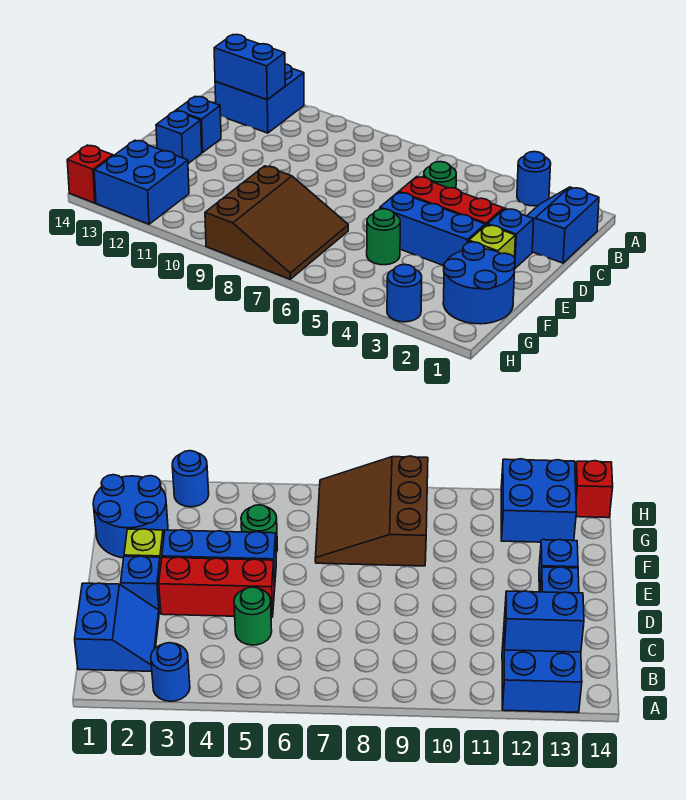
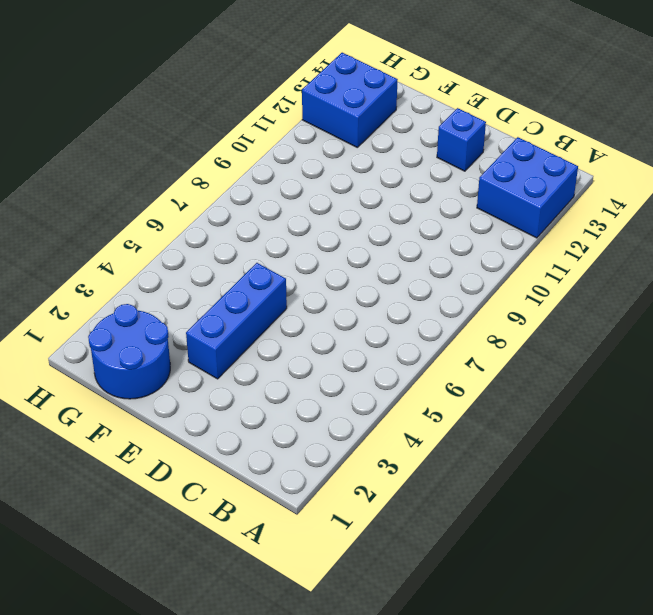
none -> blue round brick A3 level 1
none -> blue slope B1:C2 level 1 top 1
none -> green round brick C5 level 1

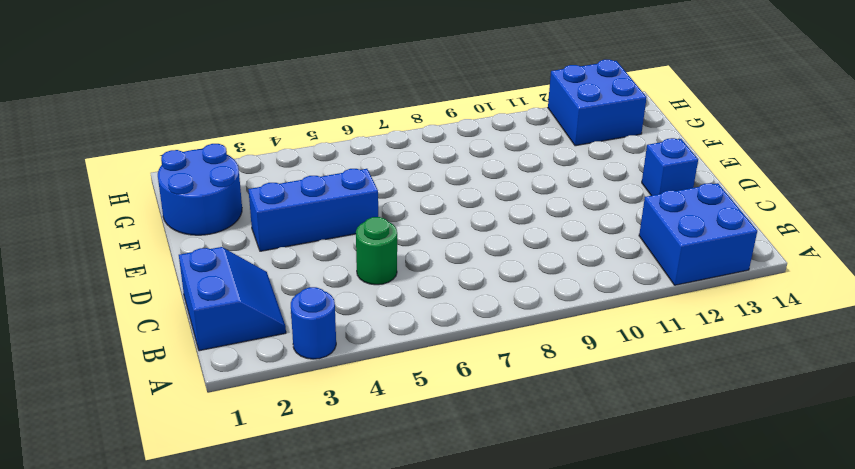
none -> blue brick D2 level 1
none -> red brick D3:D5 level 1
none -> lime brick E2 level 1

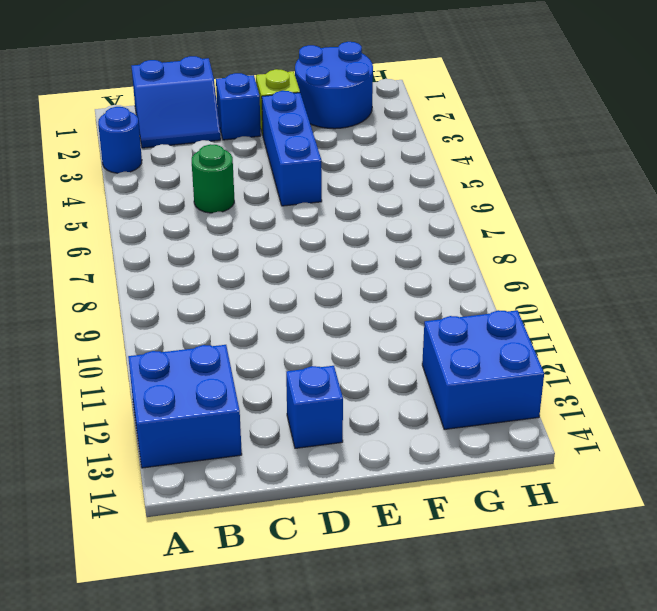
none -> red brick D3:D5 level 1
none -> blue brick E13 level 1
none -> green round brick F5 level 1

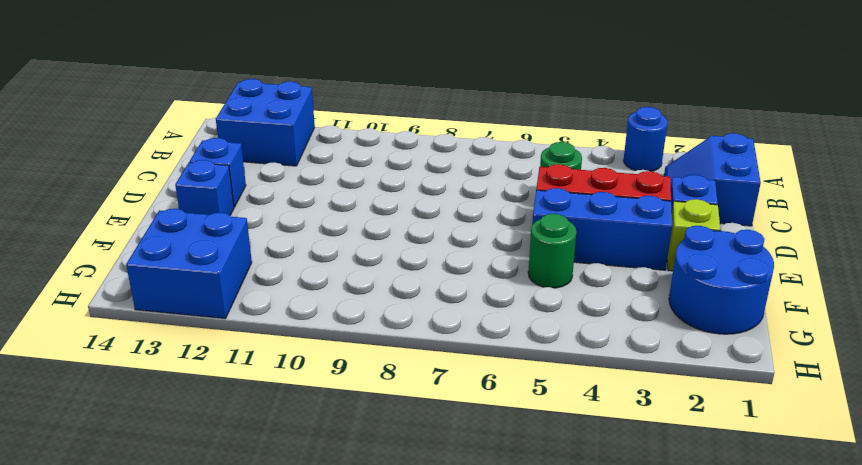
none -> brown slope F7:H9 level 1 top 9
none -> blue round brick H3 level 1
none -> red brick H14 level 1

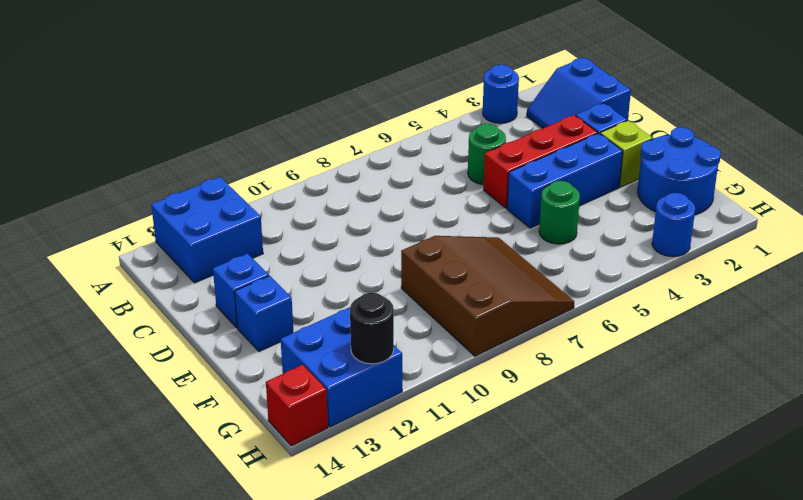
black round brick H12 level 2 -> none
none -> blue brick B12:B13 level 2

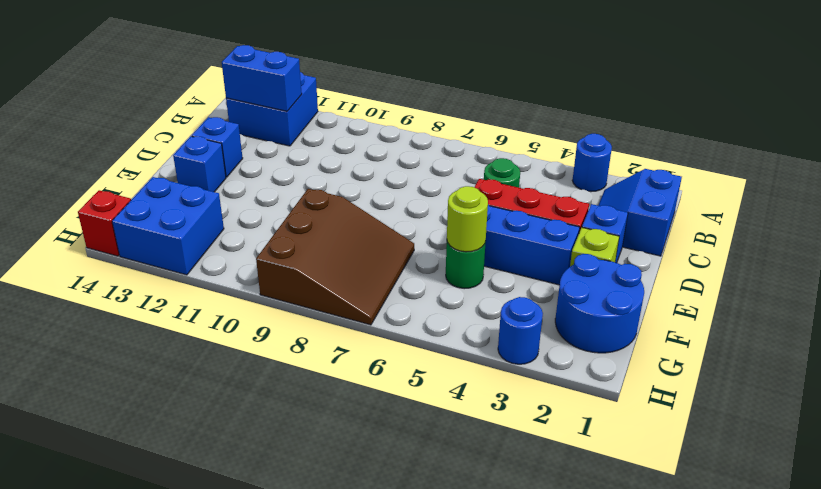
lime round brick F5 level 2 -> none

